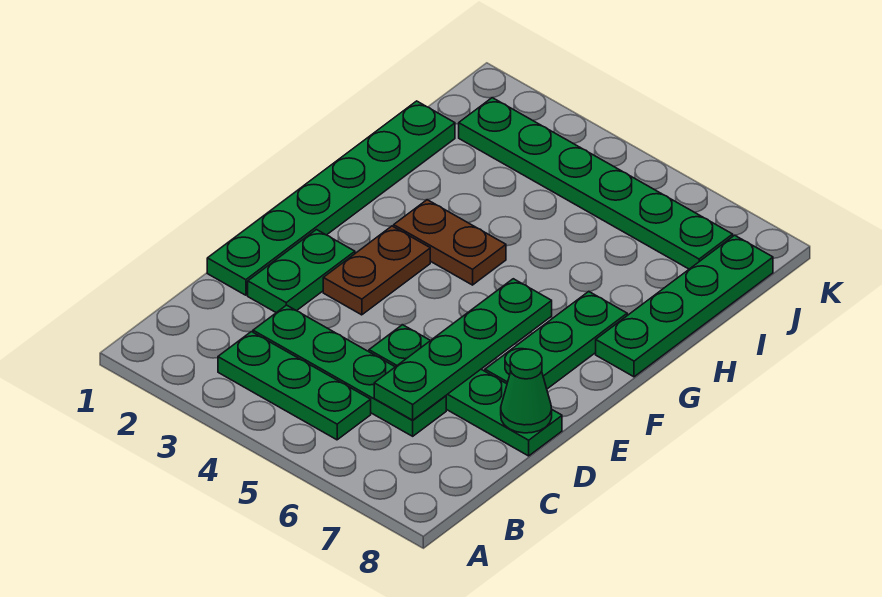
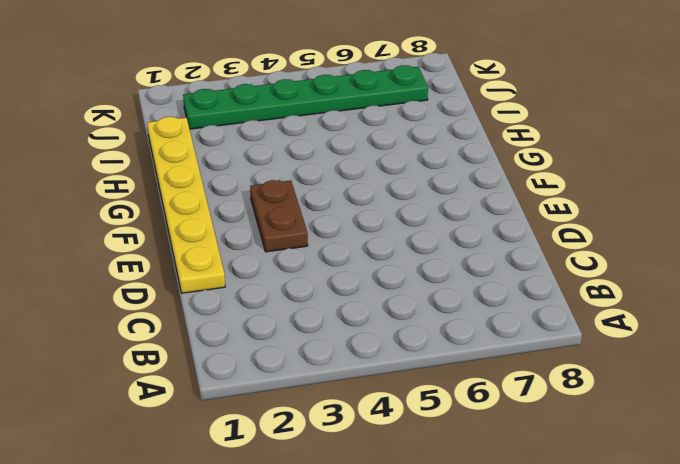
yellow plate D1:I1 level 1 -> green plate D1:I1 level 1
none -> green plate B3:B5 level 1
none -> green plate C3:C6 level 1
none -> green plate D2:E2 level 1

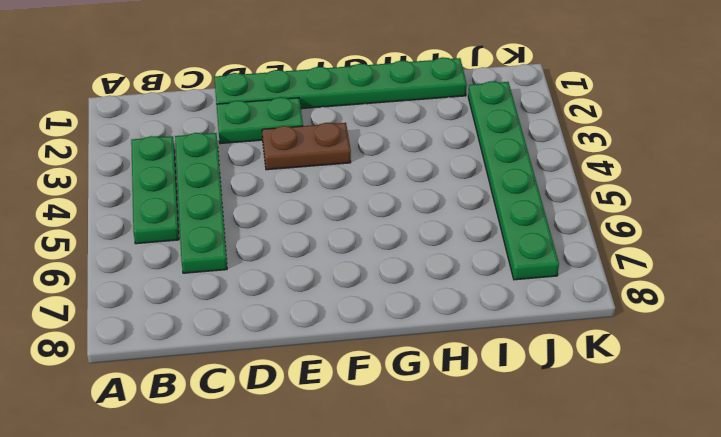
none -> green plate D5:D8 level 1
none -> green plate E7:G7 level 1
none -> brown plate G3:G4 level 1

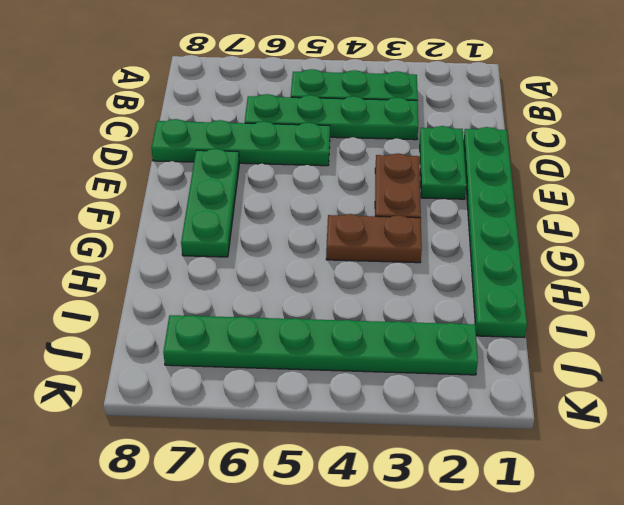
none -> green plate G8:J8 level 1
none -> green plate C6:F6 level 2
none -> green cone D8 level 2

